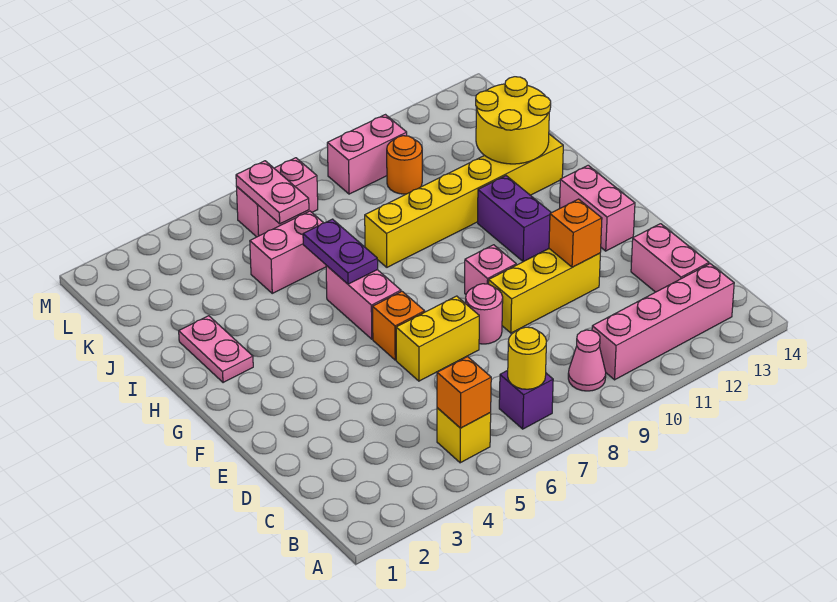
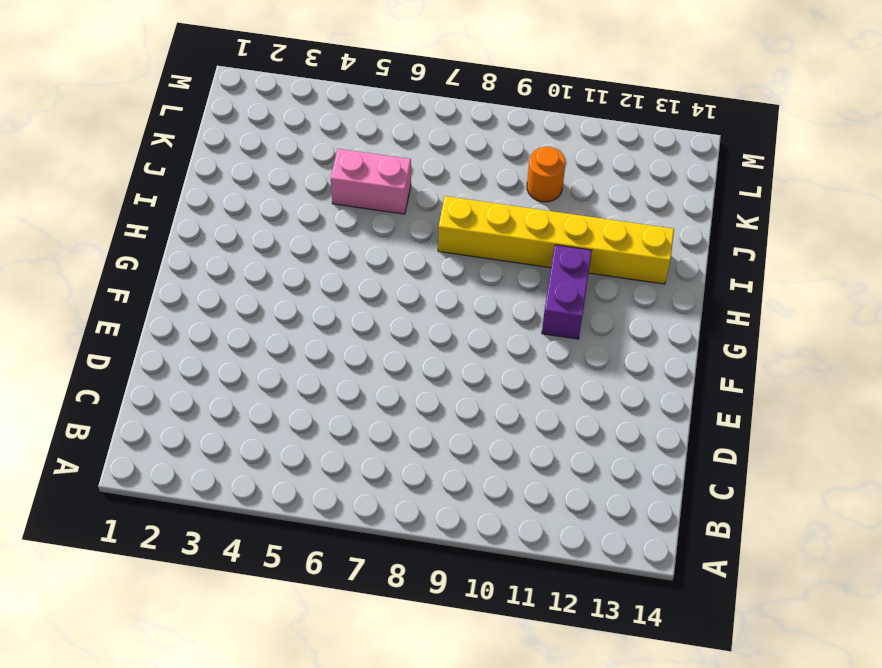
none -> yellow brick B5 level 1
none -> purple brick B7 level 1
none -> pink cone B9 level 1

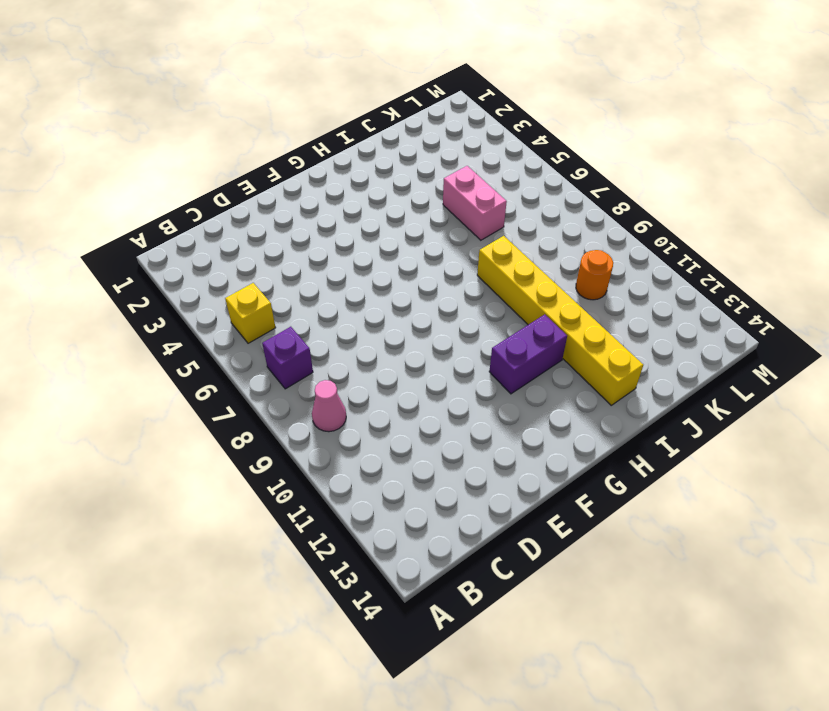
none -> pink brick B10:B13 level 1
none -> pink brick C13:D13 level 1
none -> yellow brick E6:E7 level 1

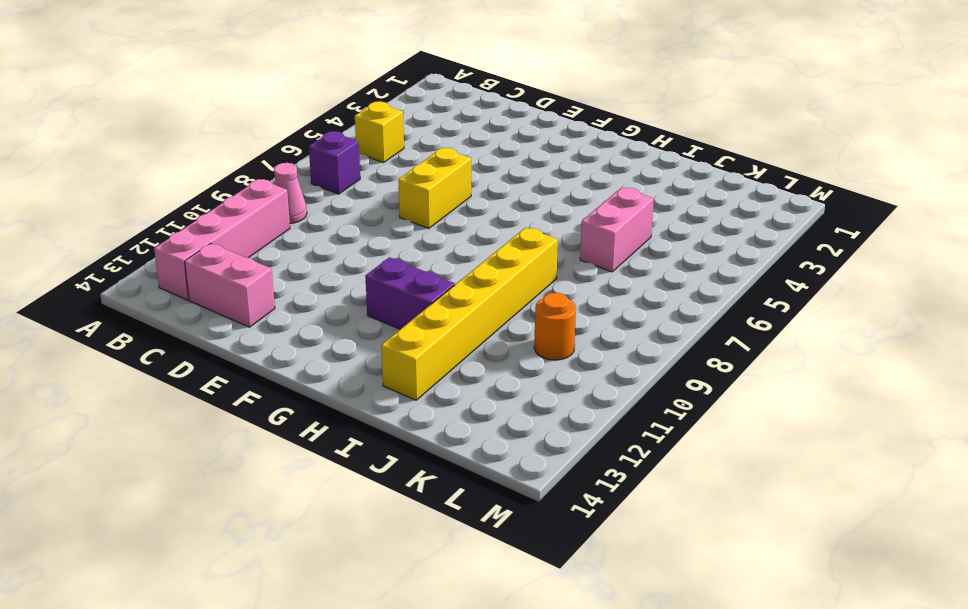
none -> pink round brick E8 level 1
none -> yellow brick E9:E11 level 1
none -> orange brick F6 level 1

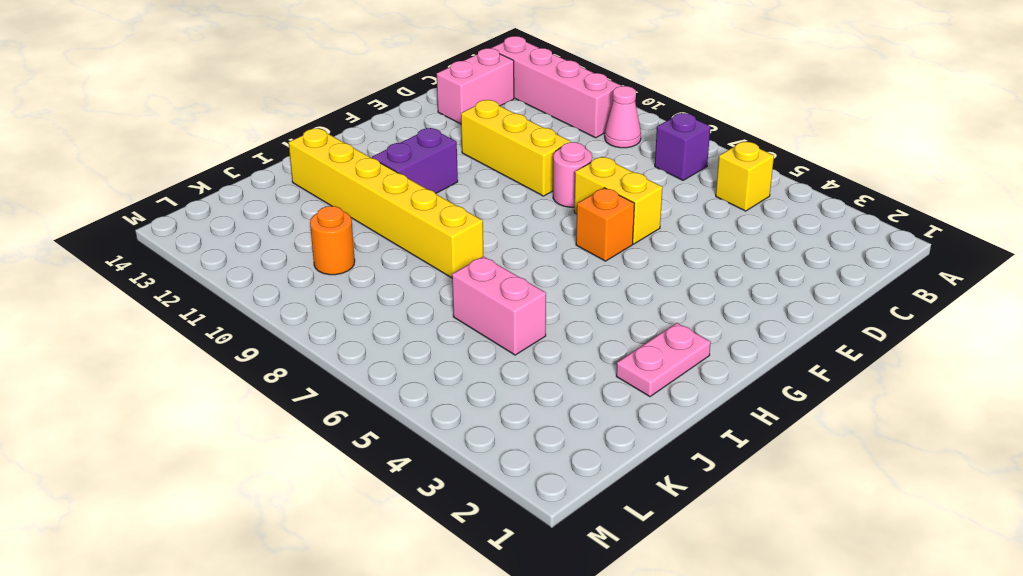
none -> pink brick F9 level 1
none -> pink brick F13:G13 level 1
none -> pink brick G6:H6 level 1

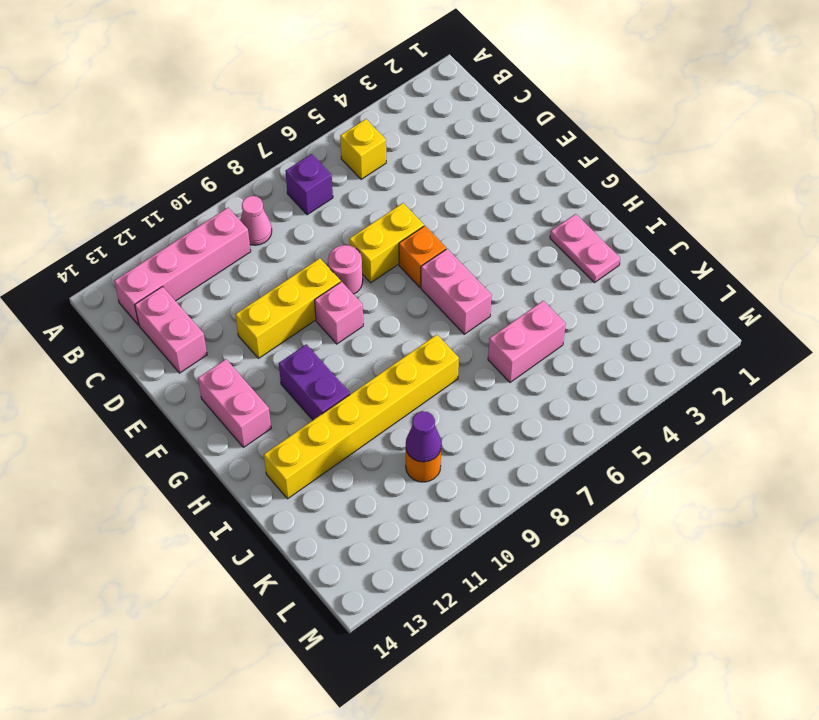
purple cone K10 level 2 -> none
none -> pink brick L6:L7 level 1
none -> pink brick L9:L10 level 1
none -> orange brick B5 level 2

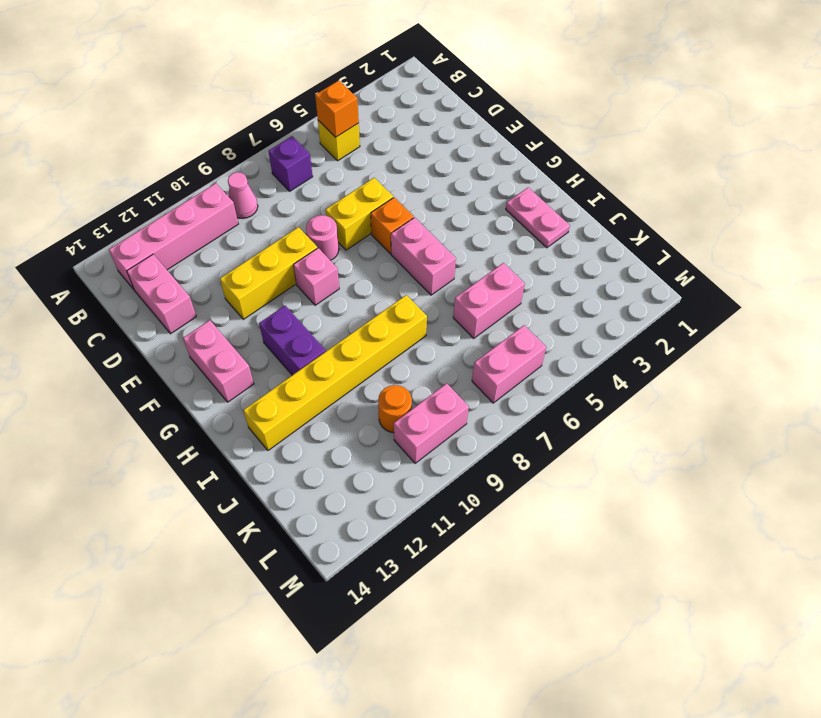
none -> yellow round brick B7 level 2
none -> orange brick E11 level 2
none -> purple plate H6:I6 level 2

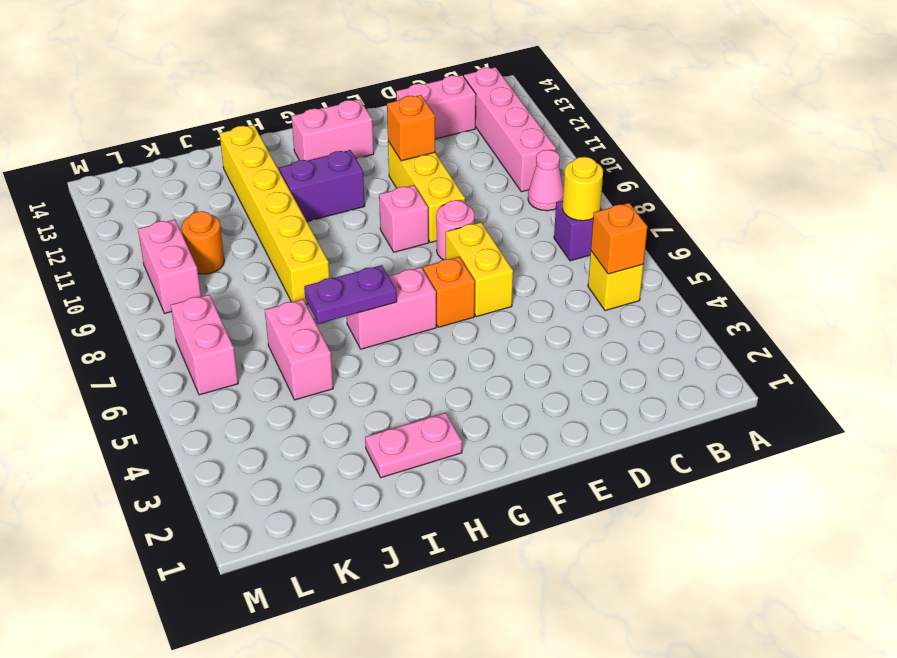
none -> yellow round brick I12:J13 level 2
none -> pink plate K6:L6 level 2

